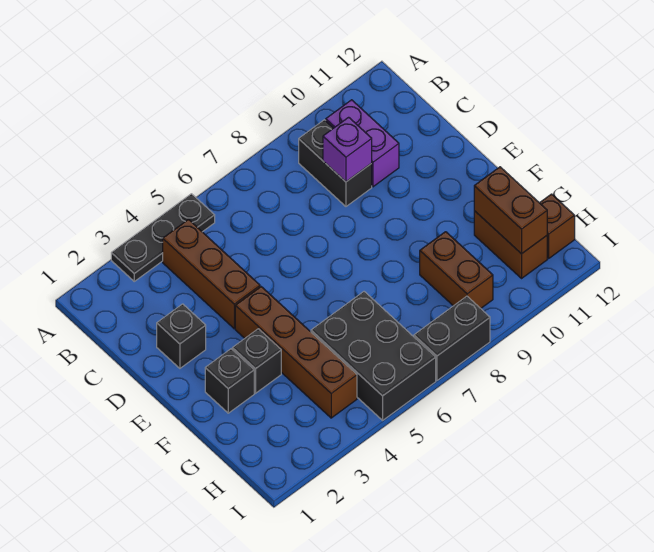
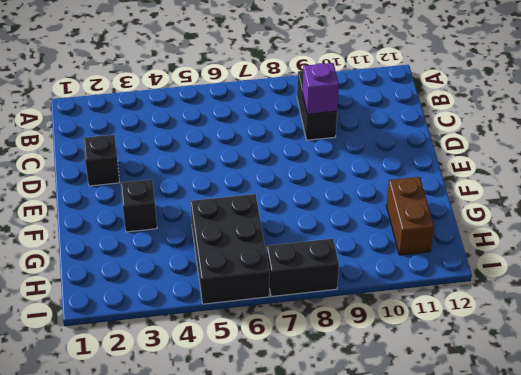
none -> black plate A3:A5 level 1
none -> brown brick B4:D4 level 1
none -> purple brick B10:C10 level 1

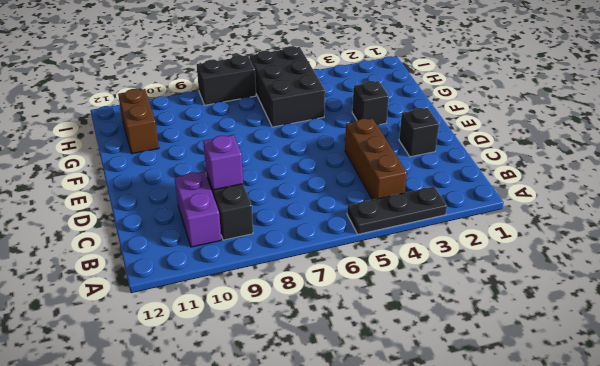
none -> brown brick E4:H4 level 1
none -> black brick F2 level 1
none -> brown brick G9:H9 level 1

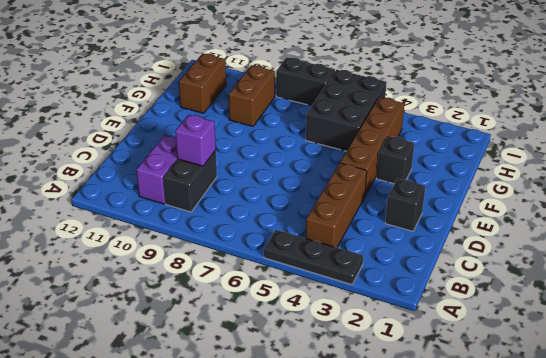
none -> black brick F2 level 1
none -> brown brick H12 level 1
none -> brown brick G11:H11 level 2

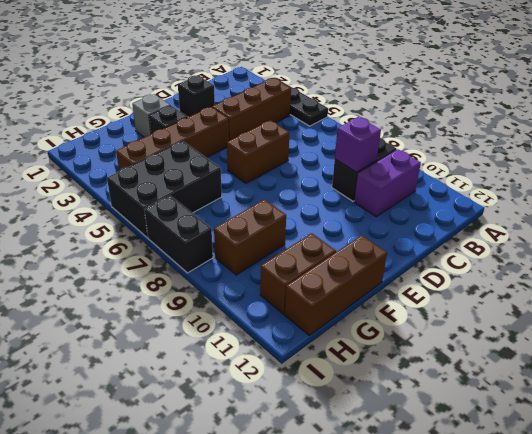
brown brick D6:E6 level 1 -> brown brick G11:H11 level 2
grey brick F2 level 1 -> black brick F2 level 1
brown brick F12:H12 level 1 -> brown brick H12 level 1

